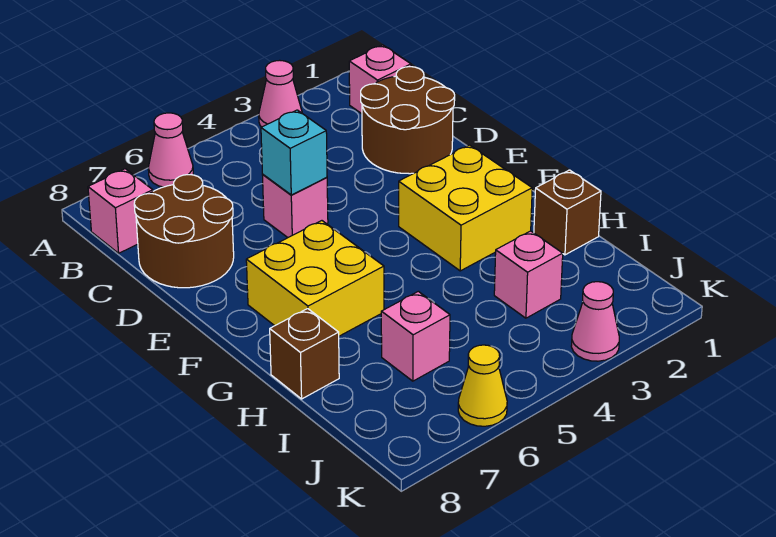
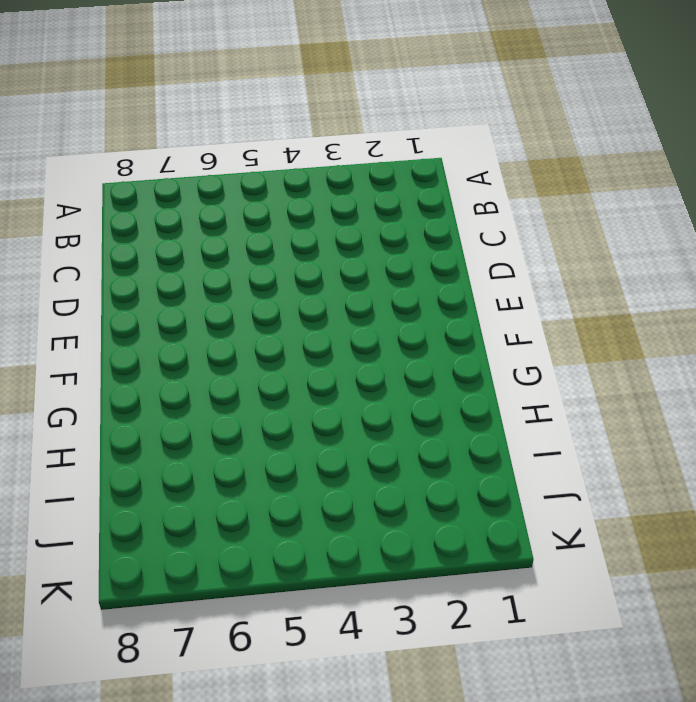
none -> pink cone A3 level 1
none -> pink cone A6 level 1
none -> pink brick B1 level 1

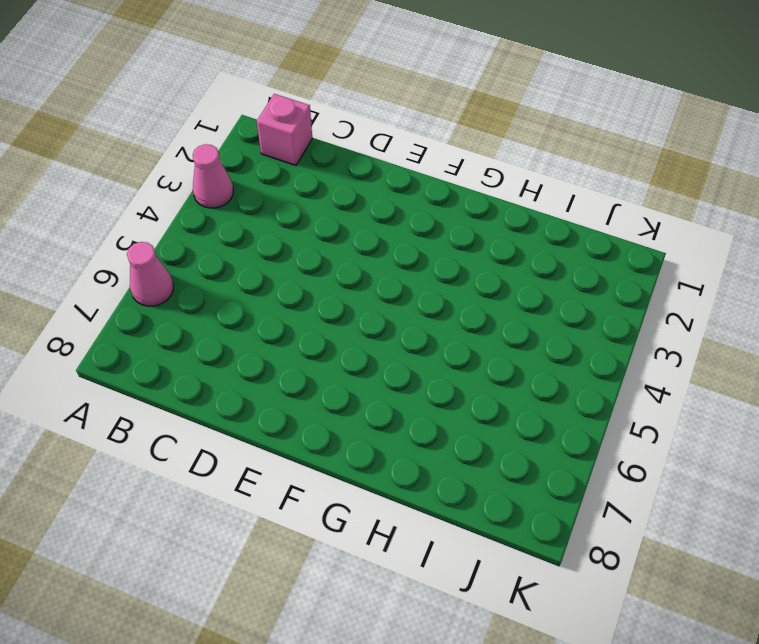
none -> pink brick B8 level 1
none -> brown round brick C1:D2 level 1
none -> brown round brick C7:D8 level 1

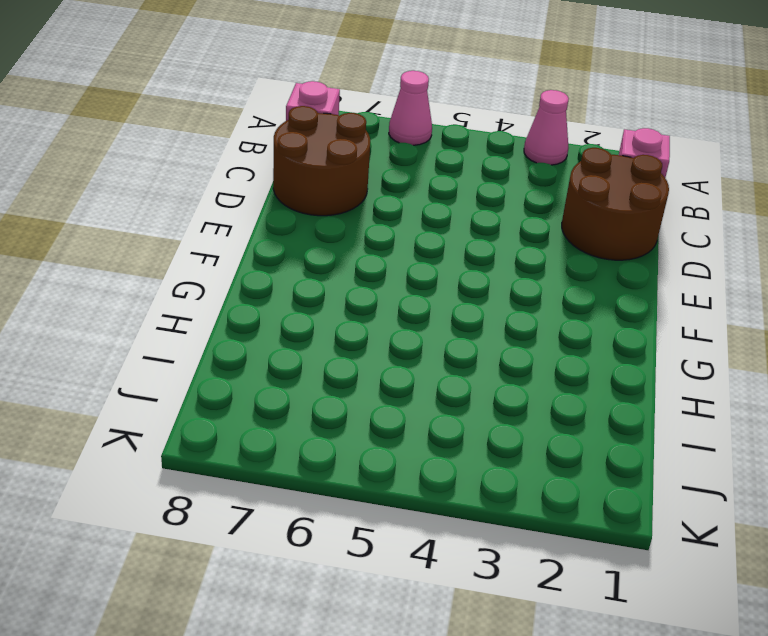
none -> pink brick D5 level 1
none -> yellow brick F2:G3 level 1
none -> yellow brick F6:G7 level 1

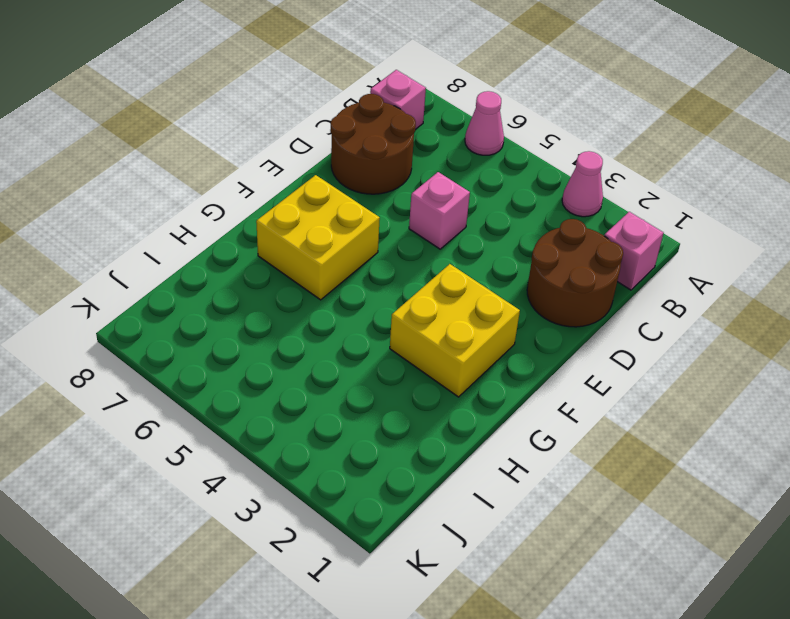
none -> brown brick H1 level 1
none -> brown brick H8 level 1
none -> pink brick I3 level 1

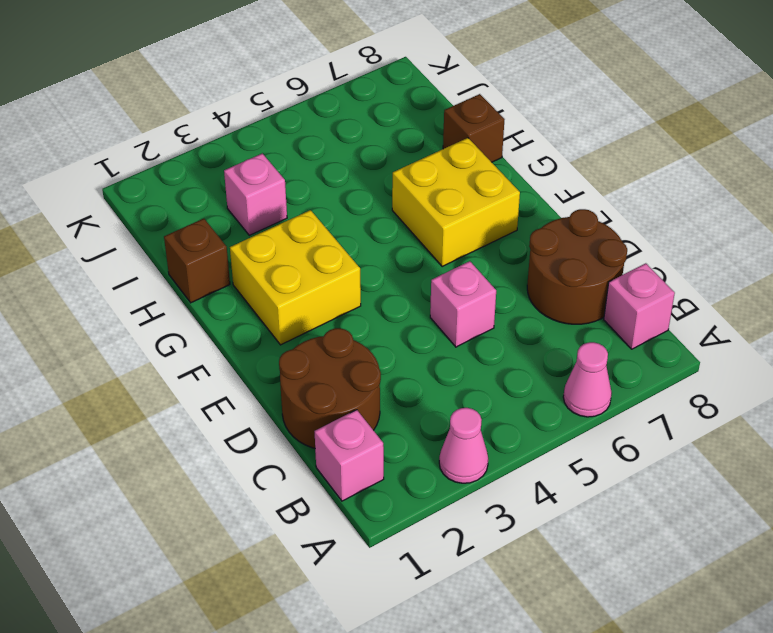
none -> pink brick I6 level 1
none -> pink cone K3 level 1
none -> yellow cone K6 level 1

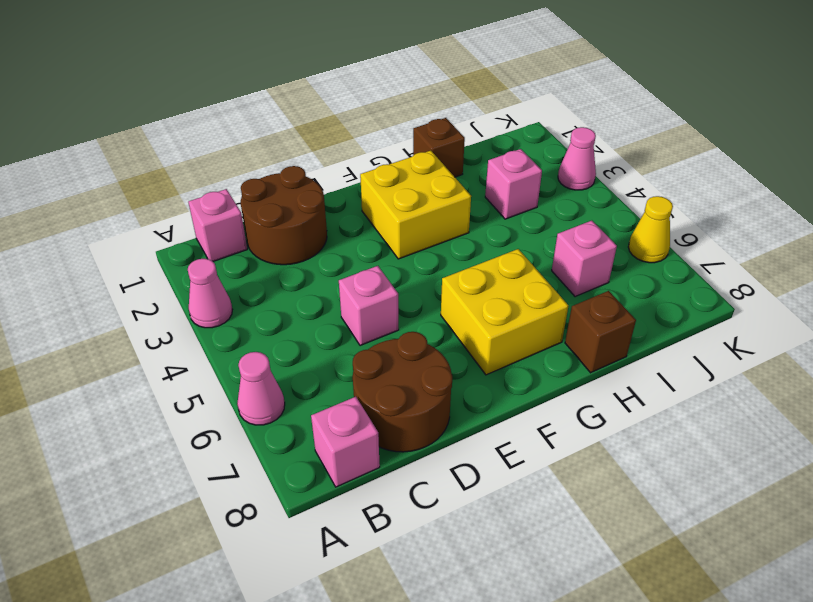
none -> cyan brick D5 level 2

